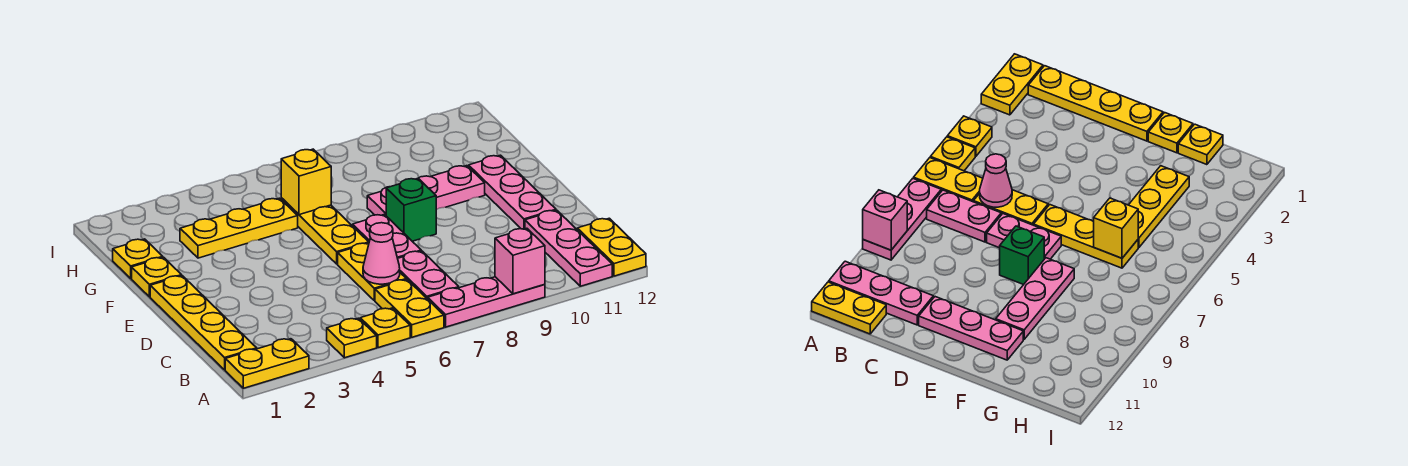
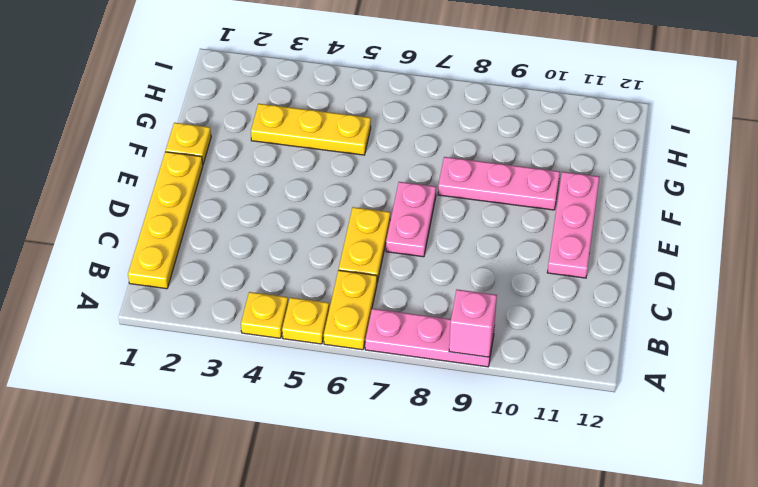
none -> yellow plate A1:A2 level 1
none -> pink plate A11:C11 level 1
none -> yellow plate A12:B12 level 1

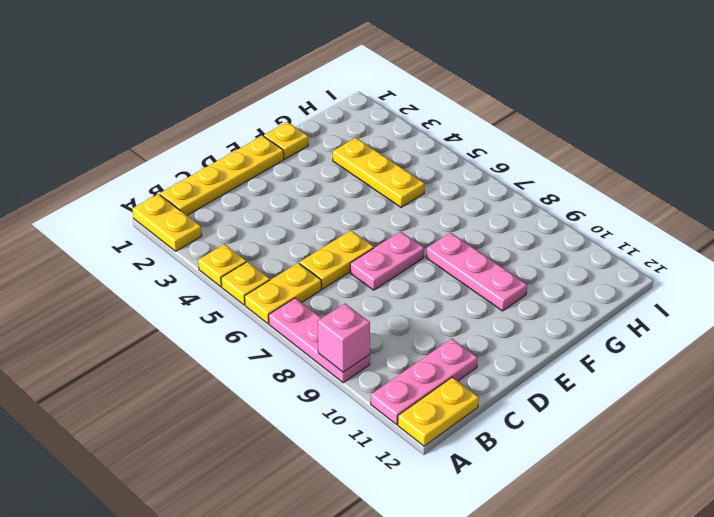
none -> pink plate B7:C7 level 1
none -> pink plate D11:F11 level 1
none -> yellow plate E6:G6 level 1

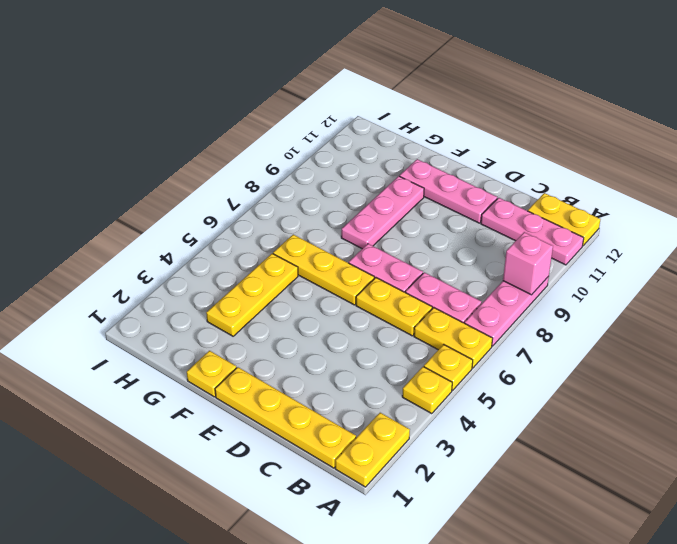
none -> green brick E8 level 1
none -> yellow plate G1 level 1
none -> pink cone C6 level 2

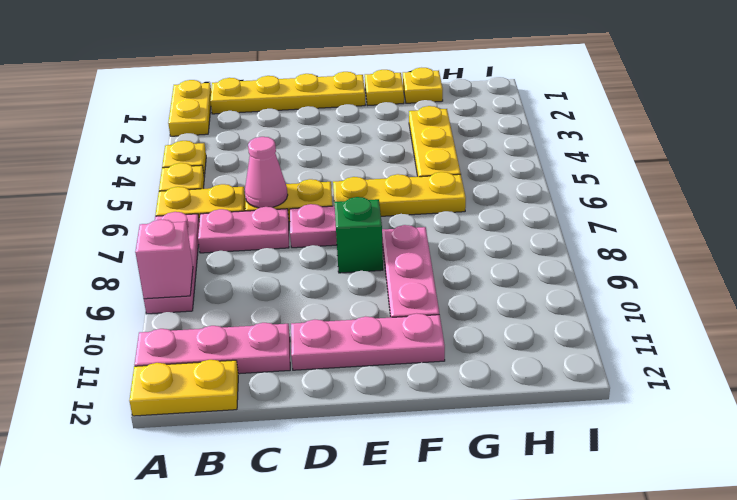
none -> yellow brick G6 level 2

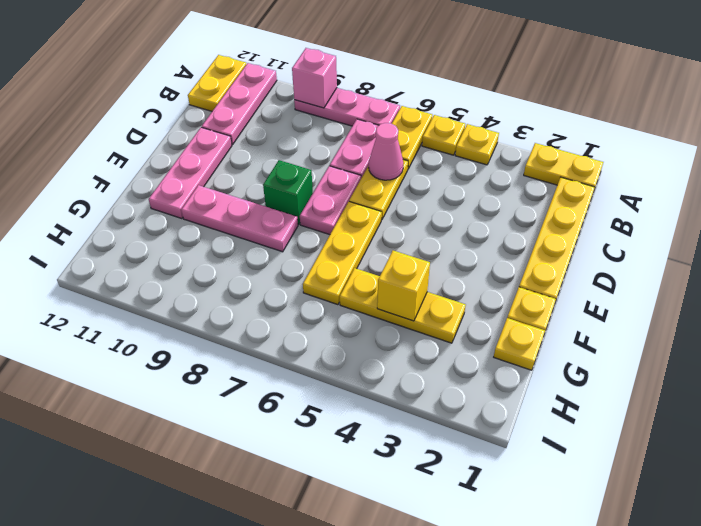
yellow brick G4 level 2 -> yellow brick G6 level 2

